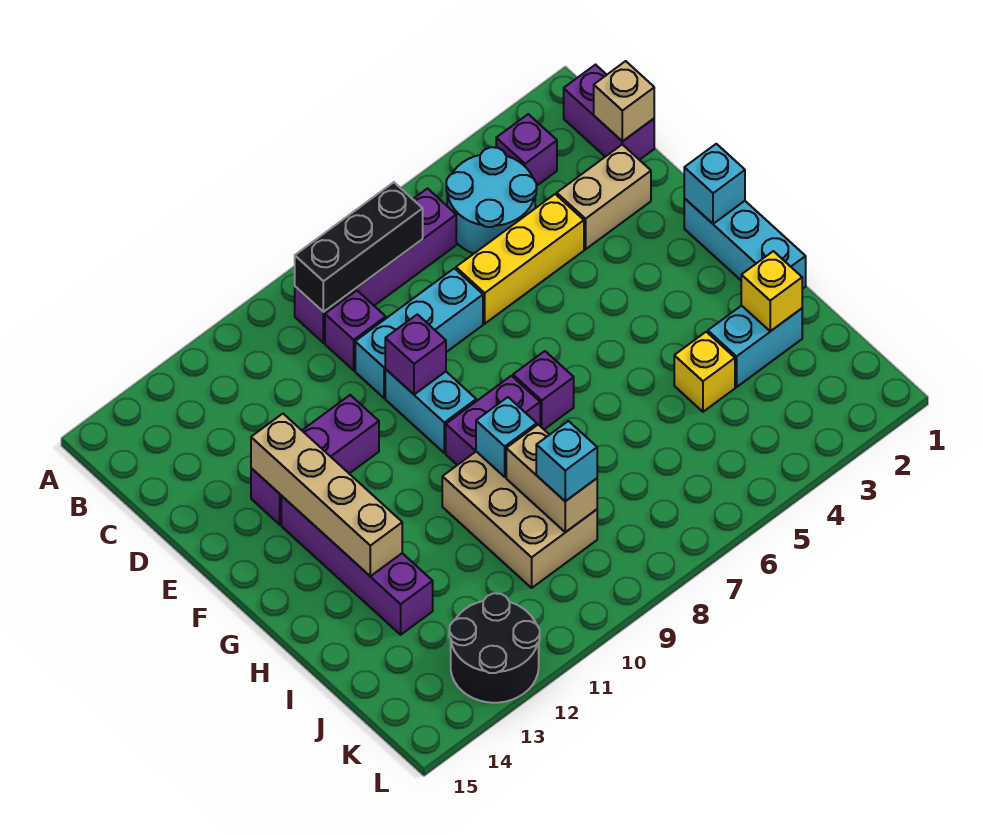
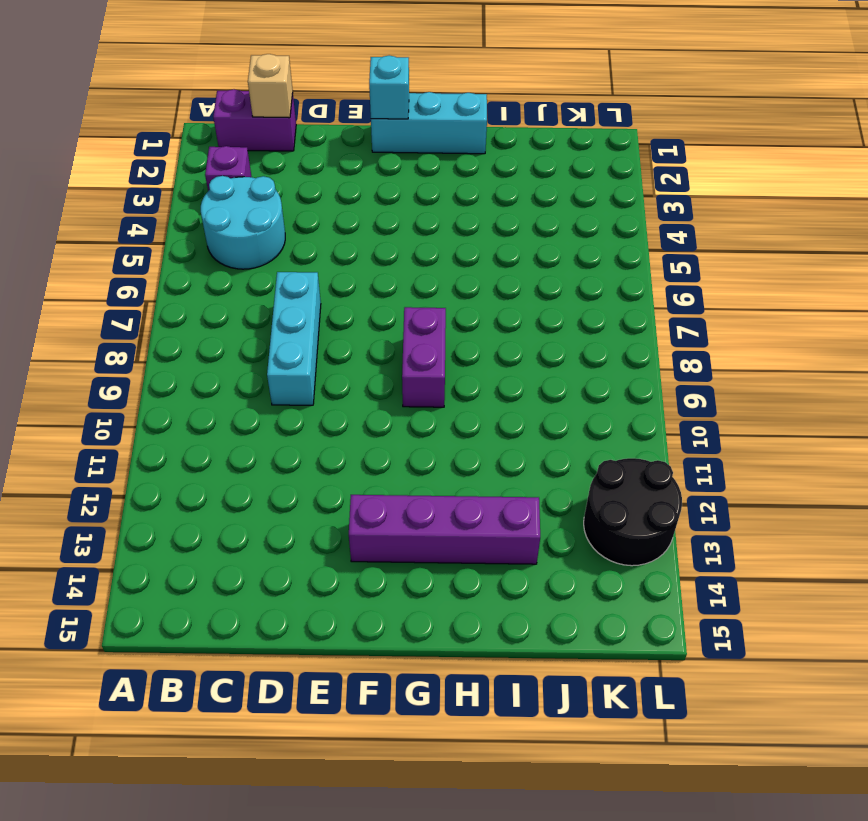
none -> purple brick B6:B9 level 1
none -> purple brick C9 level 1
none -> tan brick D2:D3 level 1

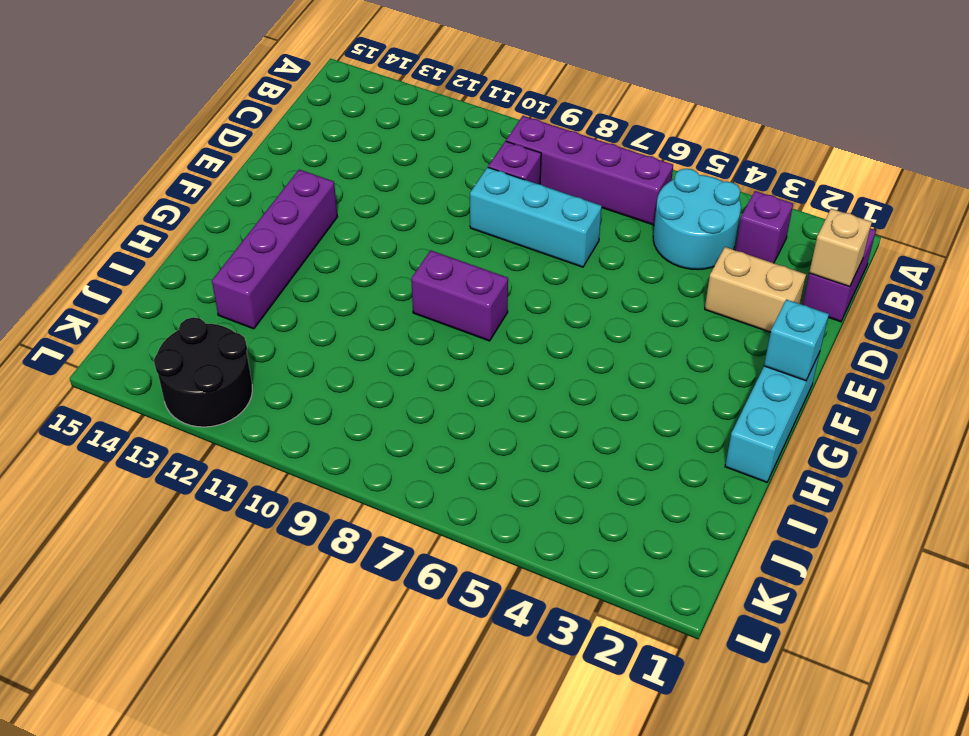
none -> yellow brick D4:D6 level 1
none -> cyan brick E9:F9 level 1
none -> purple brick E11:E13 level 1

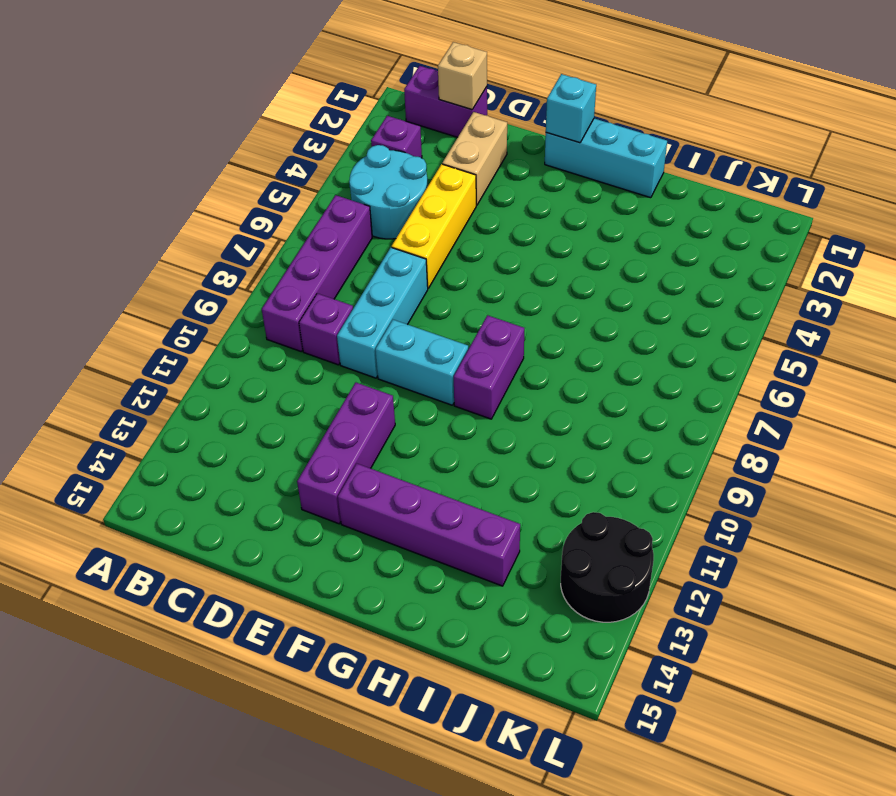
none -> purple brick G7 level 1
none -> tan brick H9:J10 level 1
none -> cyan brick I2:I3 level 1

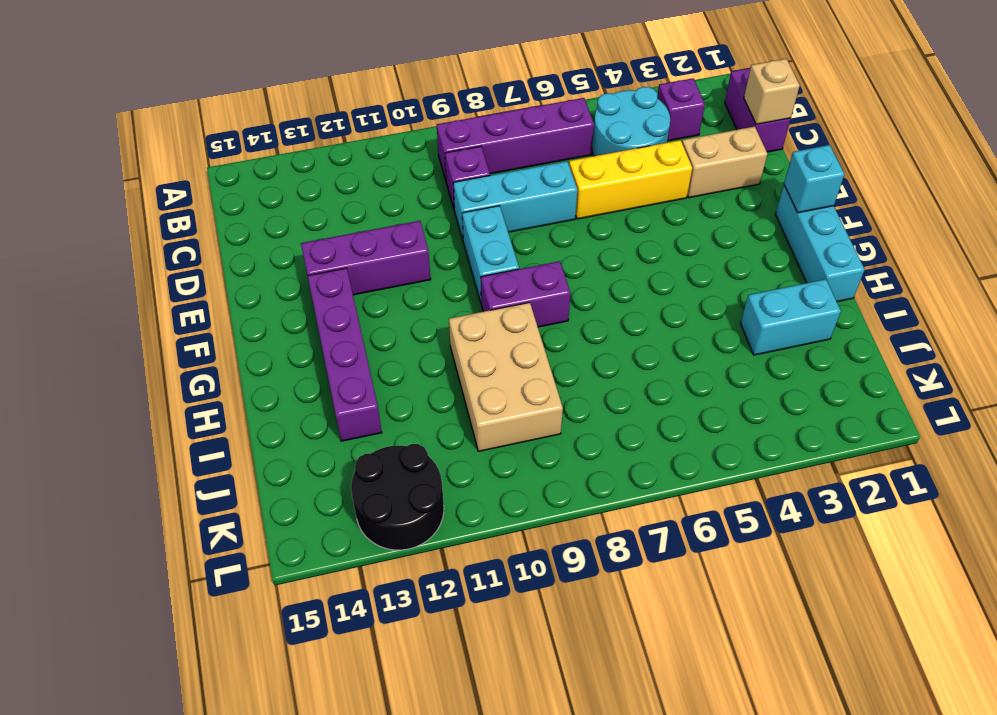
none -> purple brick G7 level 1
none -> yellow brick I4 level 1
none -> black brick B7:B9 level 2

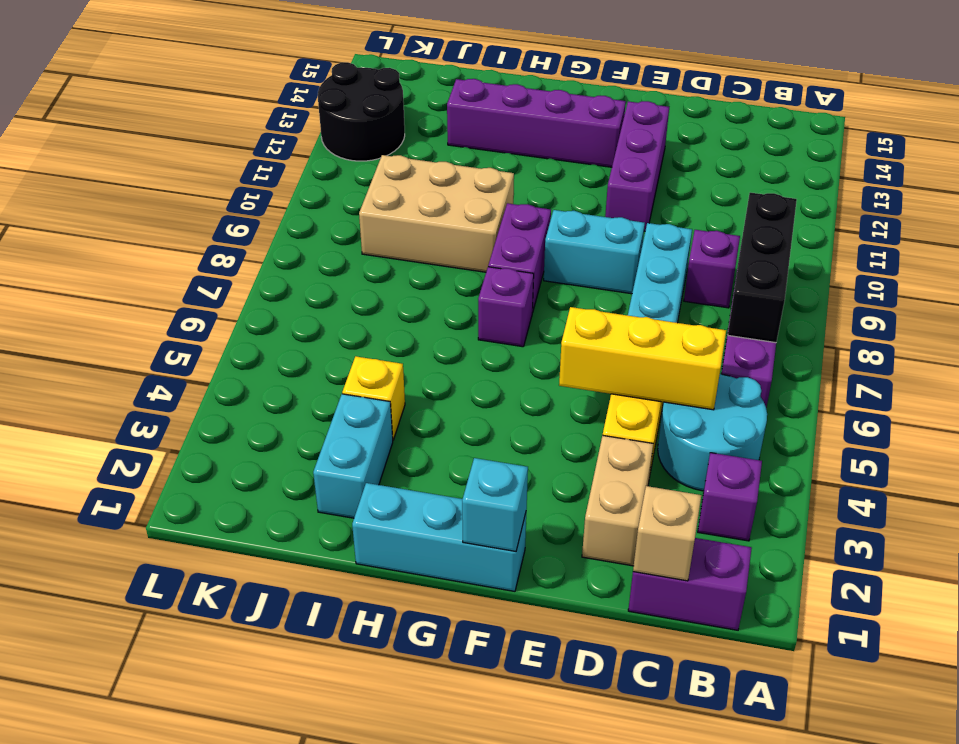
yellow brick C5:E5 level 2 -> none
none -> purple brick E9 level 2
none -> tan brick E13:H13 level 2
none -> cyan brick H9 level 2

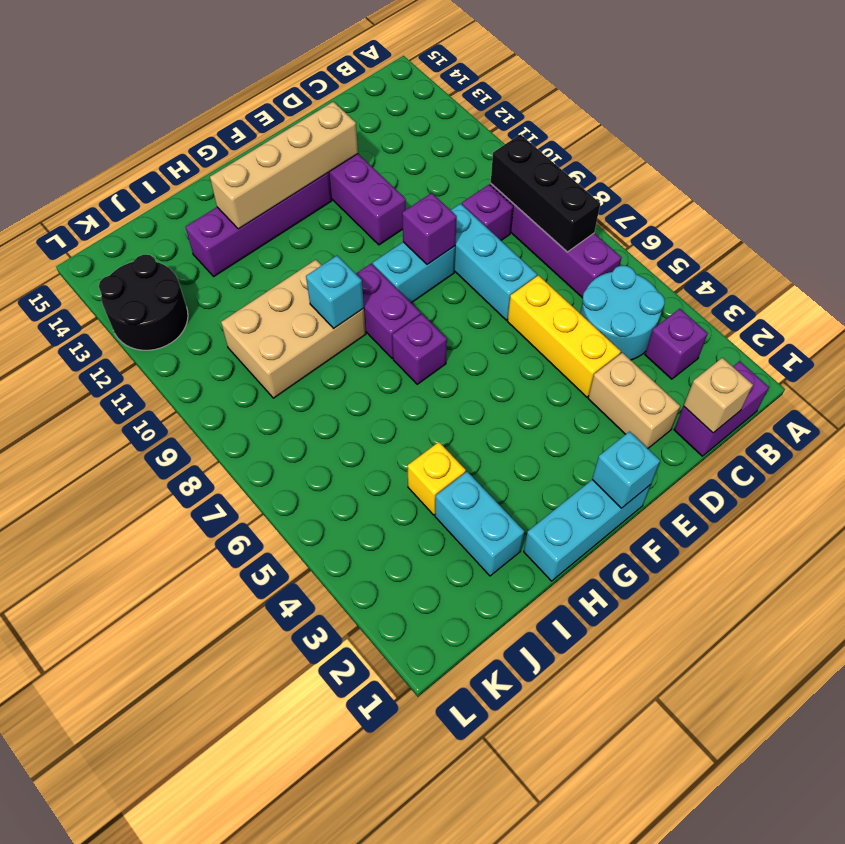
none -> yellow brick I2 level 2
none -> tan brick I9:J9 level 2
none -> cyan brick J9 level 3

